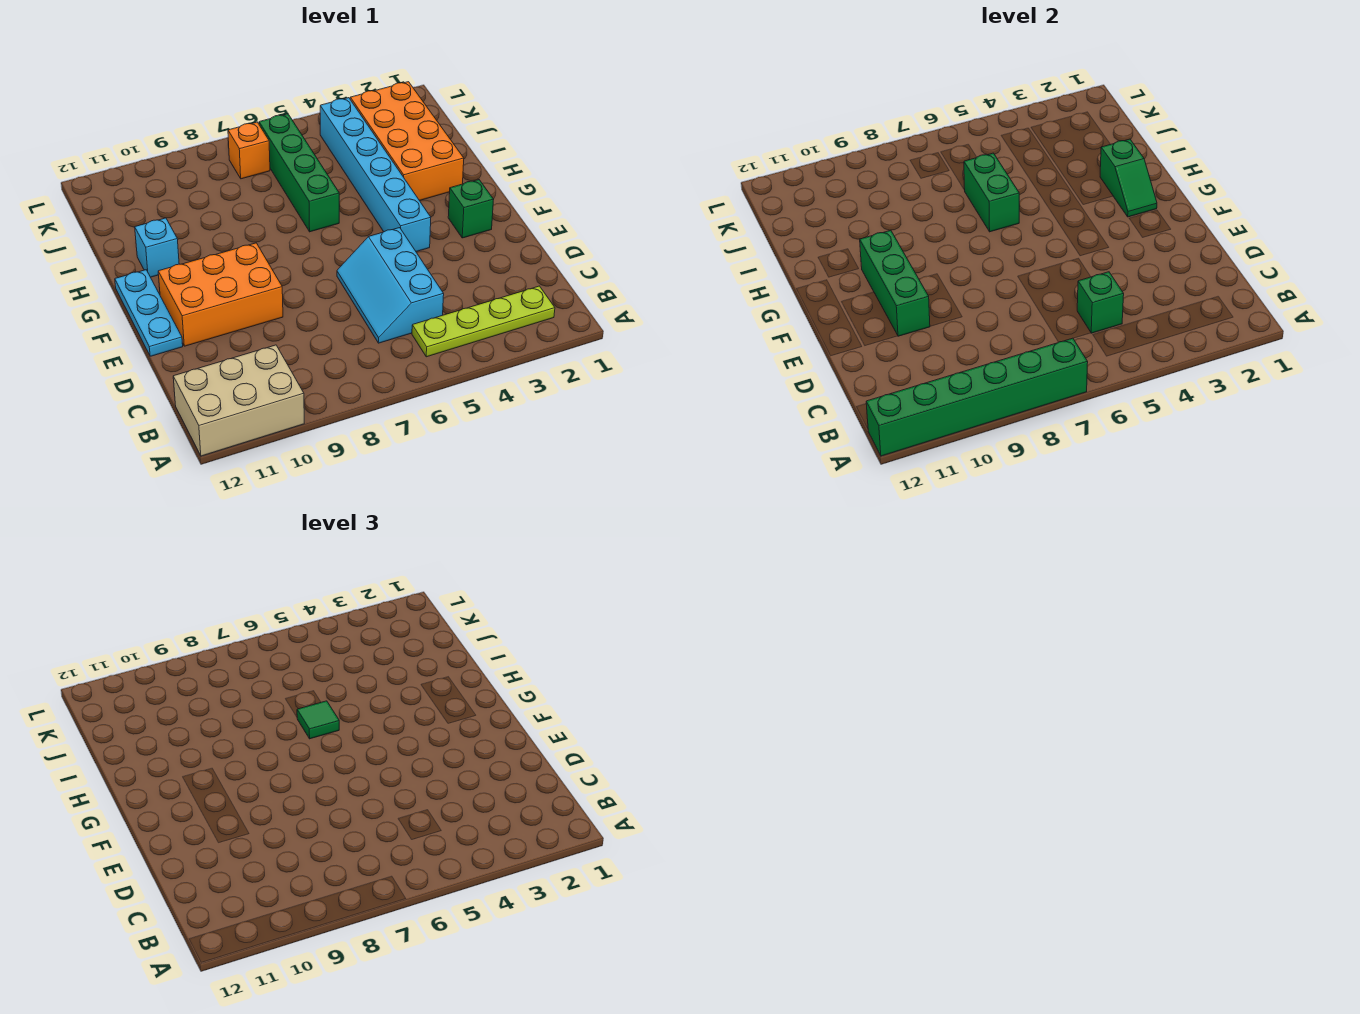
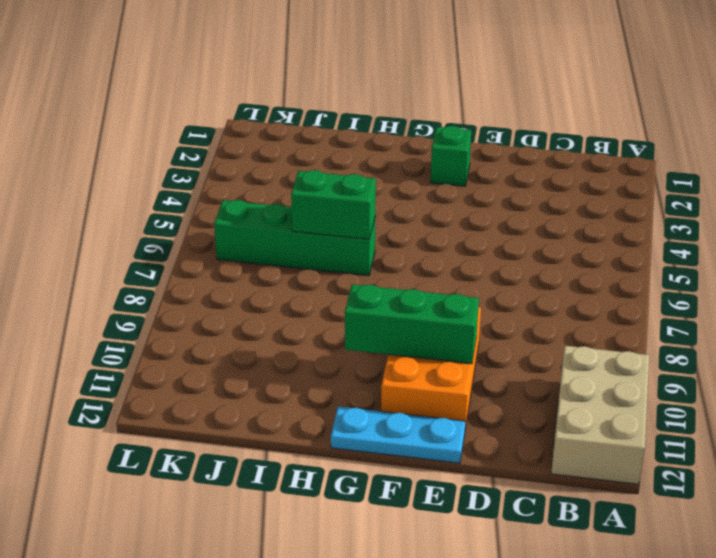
none -> lime plate B2:B5 level 1
none -> cyan slope C5:E6 level 1 top 5
none -> cyan brick F4:K4 level 1

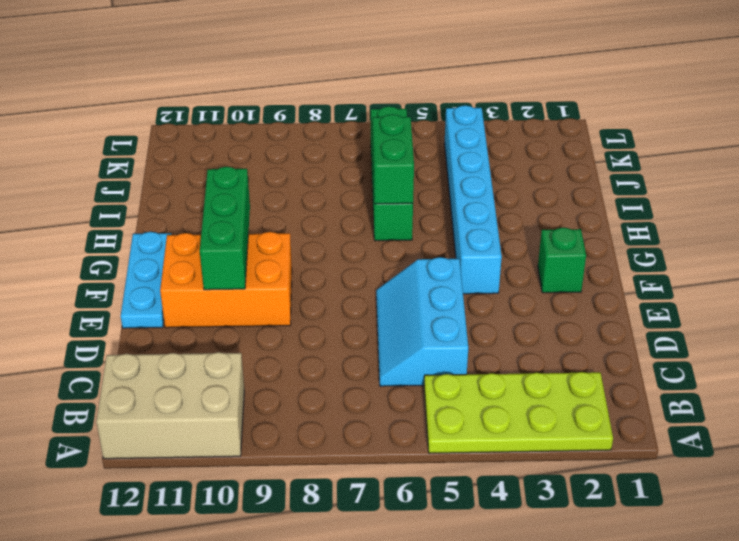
lime plate A2:B5 level 1 -> lime plate B2:B5 level 1
none -> orange brick H2:K3 level 1
none -> cyan brick H11 level 1
none -> orange brick K7 level 1

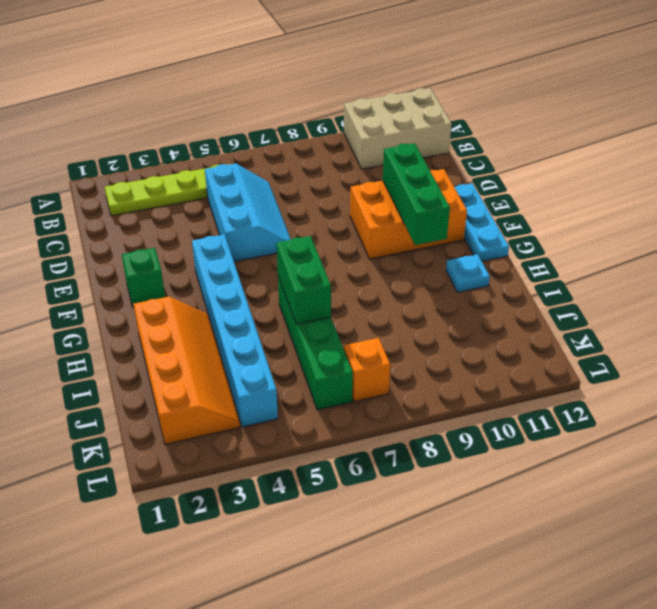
orange slope H2:K3 level 1 top 2 -> orange brick H2:K3 level 1
cyan plate H11 level 1 -> cyan brick H11 level 1
none -> green brick A7:A12 level 2
none -> green brick C5 level 2
none -> green slope G2:H2 level 2 top H

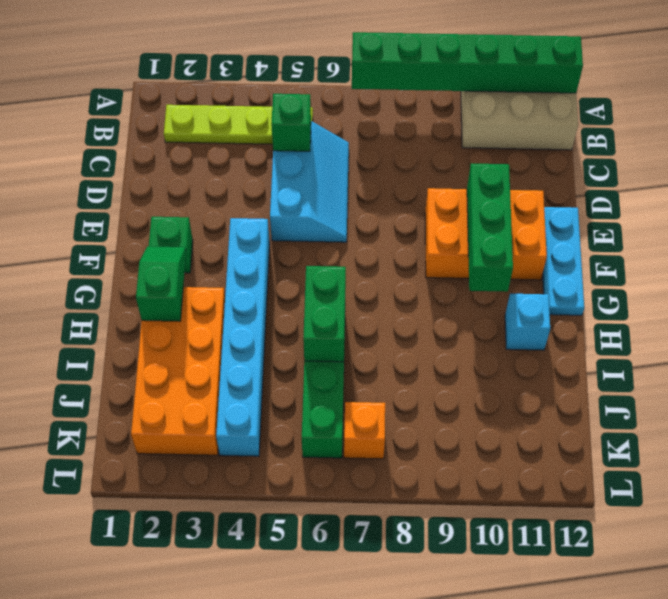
none -> green tile H6 level 3

